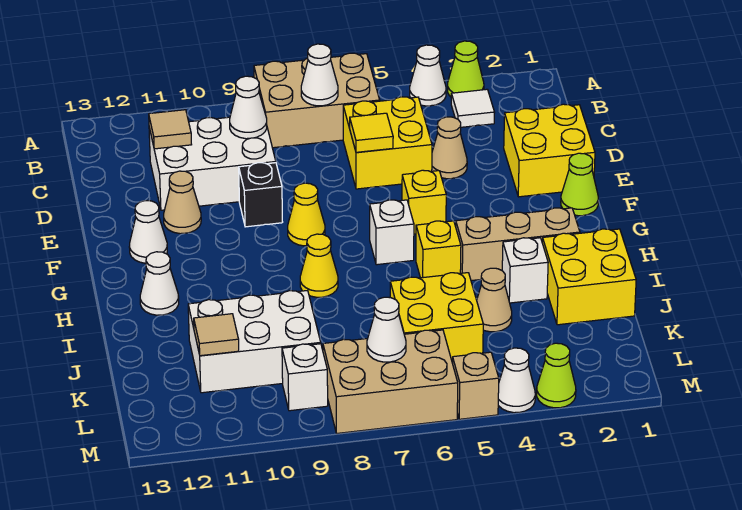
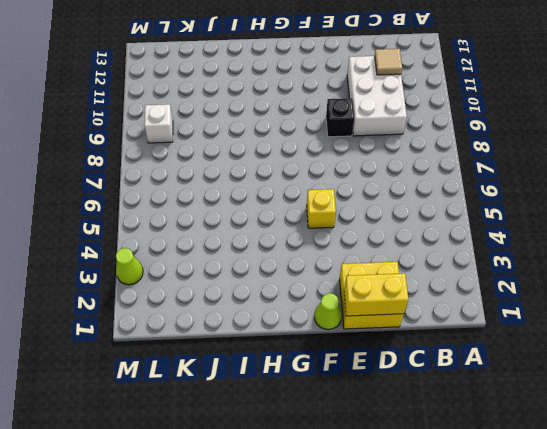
yellow brick D1:E1 level 2 -> none
none -> lime cone A3 level 1
none -> white cone A4 level 1
none -> tan brick A6:B8 level 1
none -> white tile B3 level 1

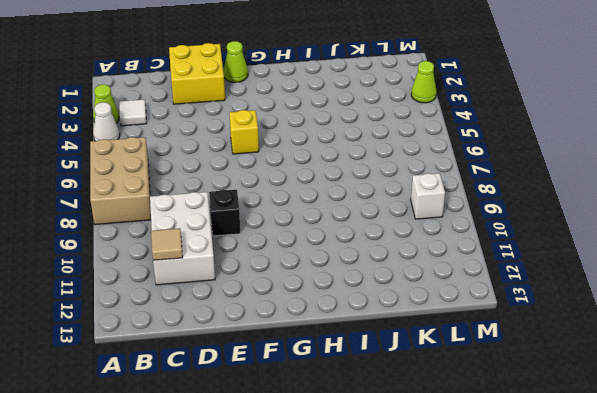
none -> yellow brick C5:D6 level 1
none -> tan cone D4 level 1
none -> tan cone E11 level 1
none -> yellow cone F8 level 1

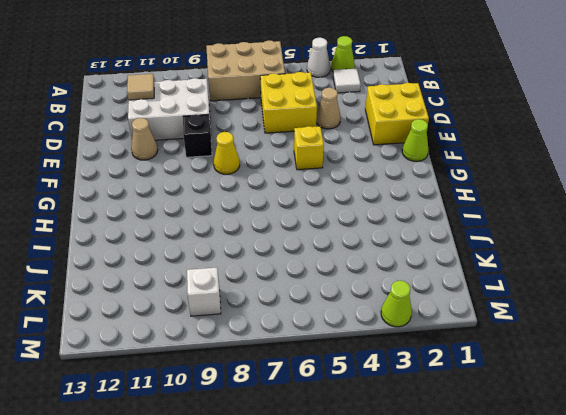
none -> white cone F12 level 1
none -> white brick G6 level 1
none -> tan brick H2:H4 level 1
none -> yellow brick H5 level 1

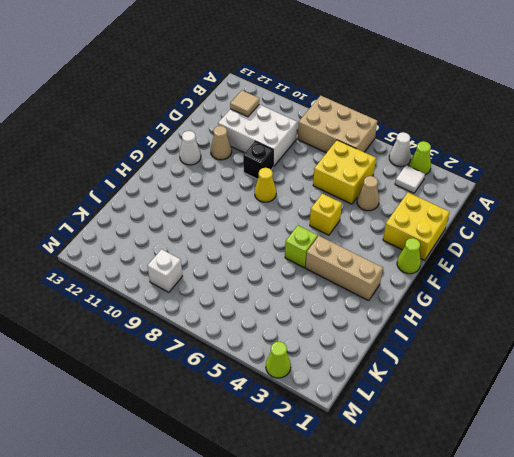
lime brick H5 level 1 -> yellow brick H5 level 1
none -> white brick G6 level 1
none -> yellow cone H8 level 1
none -> white cone H12 level 1
none -> yellow brick I1:J2 level 1

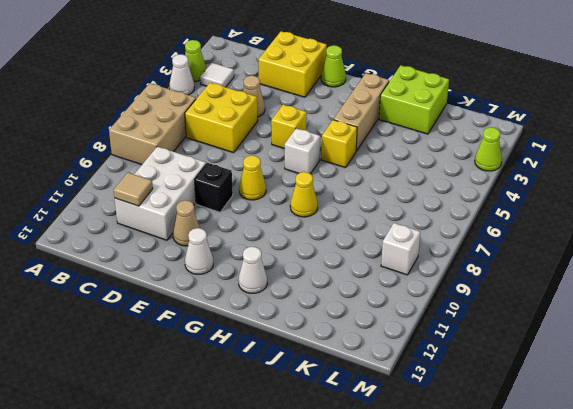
lime brick I1:J2 level 1 -> yellow brick I1:J2 level 1
none -> white brick I3 level 1
none -> tan cone J4 level 1
none -> yellow brick J5:K6 level 1
none -> white brick J9:K11 level 1

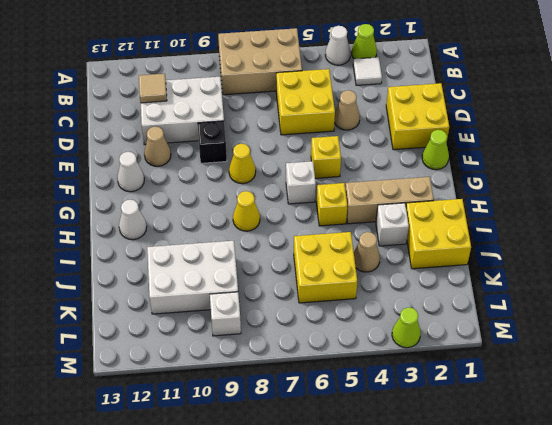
none -> tan brick L6:M8 level 1
none -> white cone M4 level 1
none -> tan brick M5 level 1
none -> white cone B7 level 2

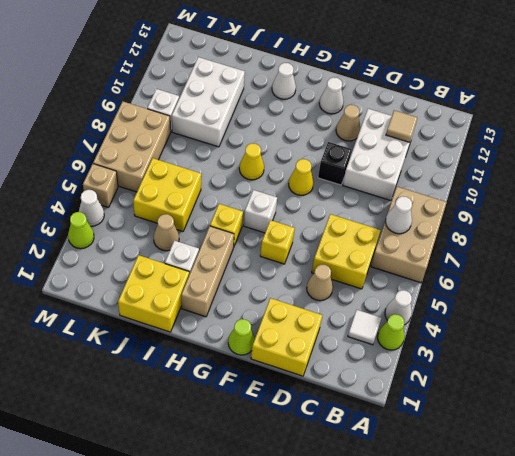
none -> white cone C9 level 2
none -> yellow tile D6 level 2
none -> tan tile K11 level 2
none -> white cone L7 level 2

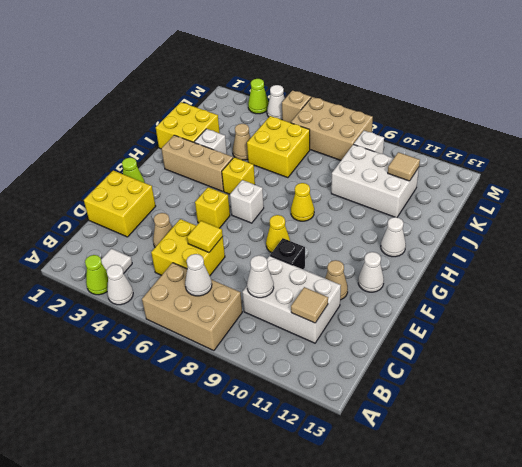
none -> white cone L7 level 2

